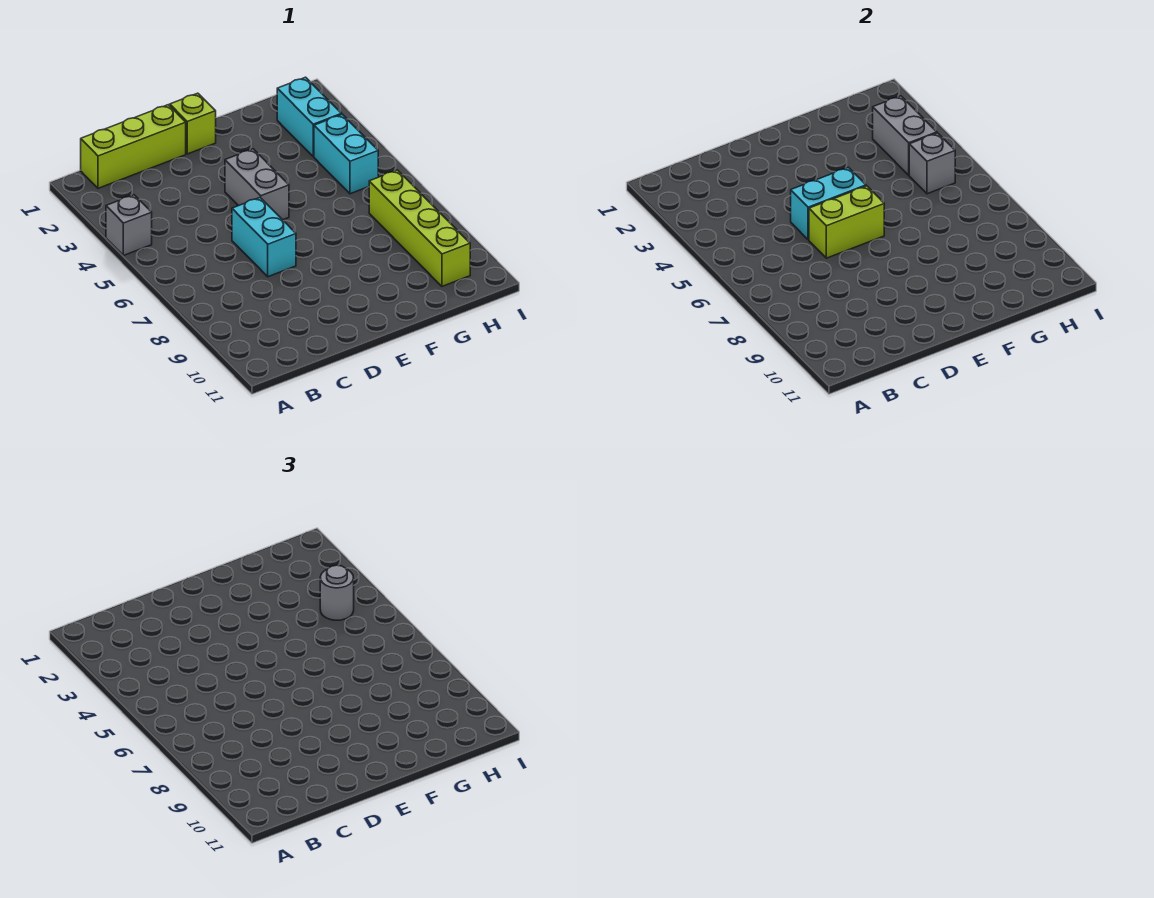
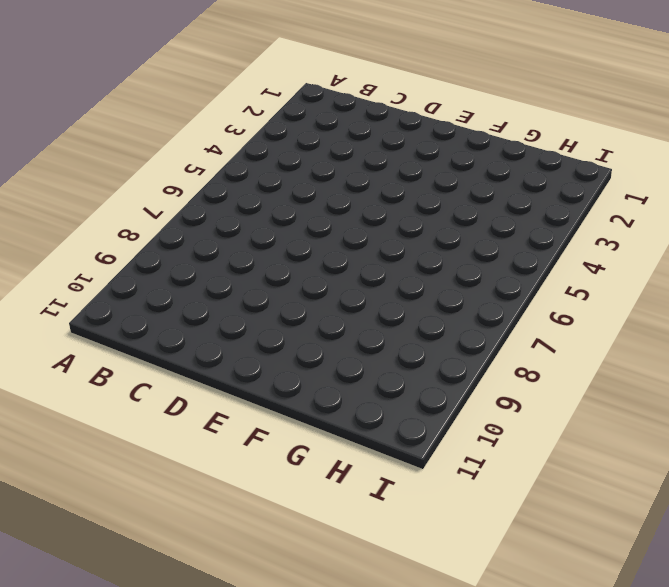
none -> grey brick A4 level 1
none -> lime brick B1:D1 level 1
none -> cyan brick D6:D7 level 1

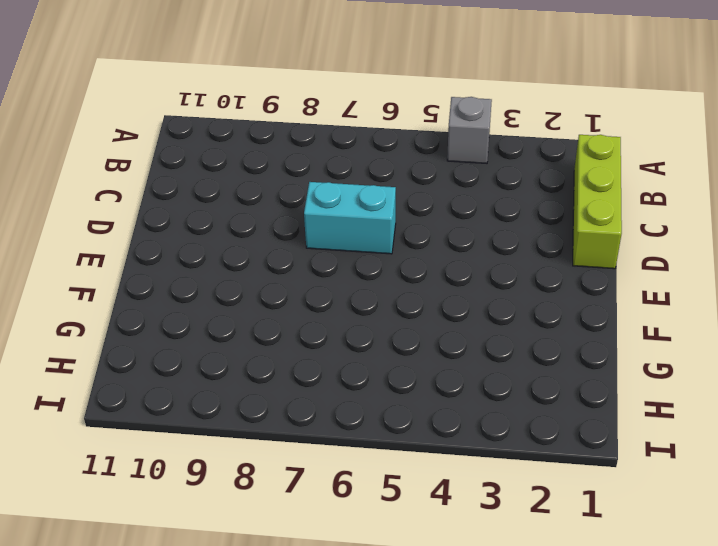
none -> lime brick E1 level 1
none -> grey brick E4:E5 level 1
none -> cyan brick H2:H3 level 1

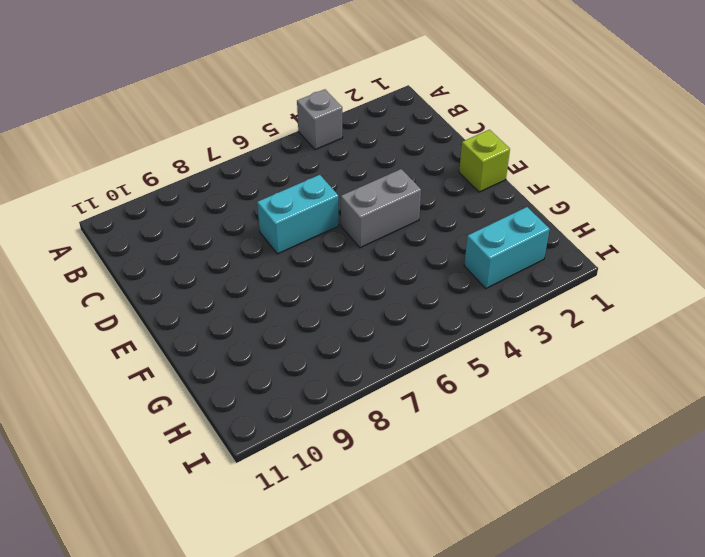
none -> lime brick B1:D1 level 1
none -> cyan brick H4:H5 level 1
none -> lime brick H7:H10 level 1

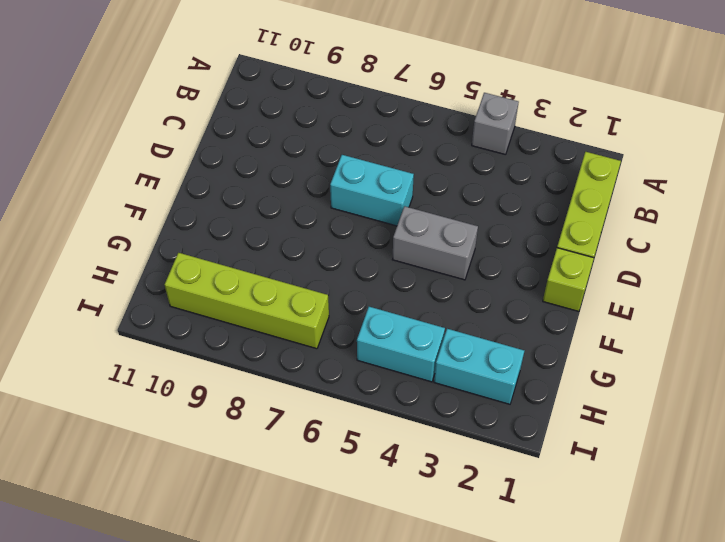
none -> cyan brick D5:E5 level 2
none -> lime brick D6:E6 level 2
none -> grey brick H3:H4 level 2

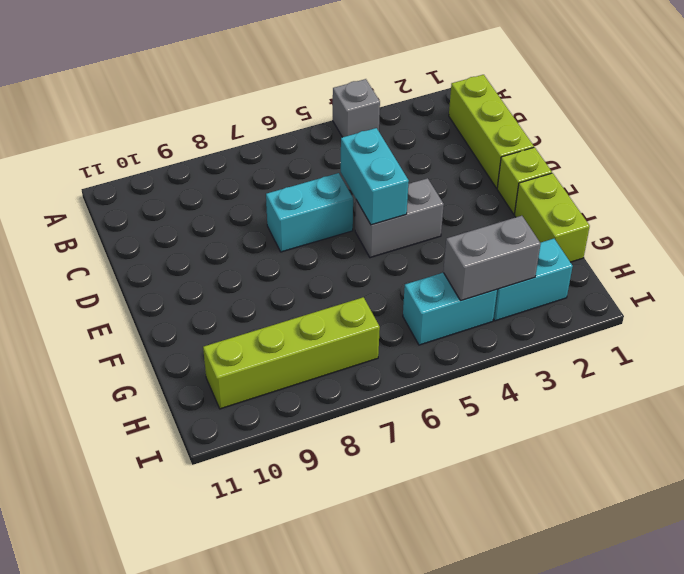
lime brick F1:G1 level 1 -> lime brick D6:E6 level 2
none -> grey brick H5 level 2
none -> grey round brick H4 level 3

